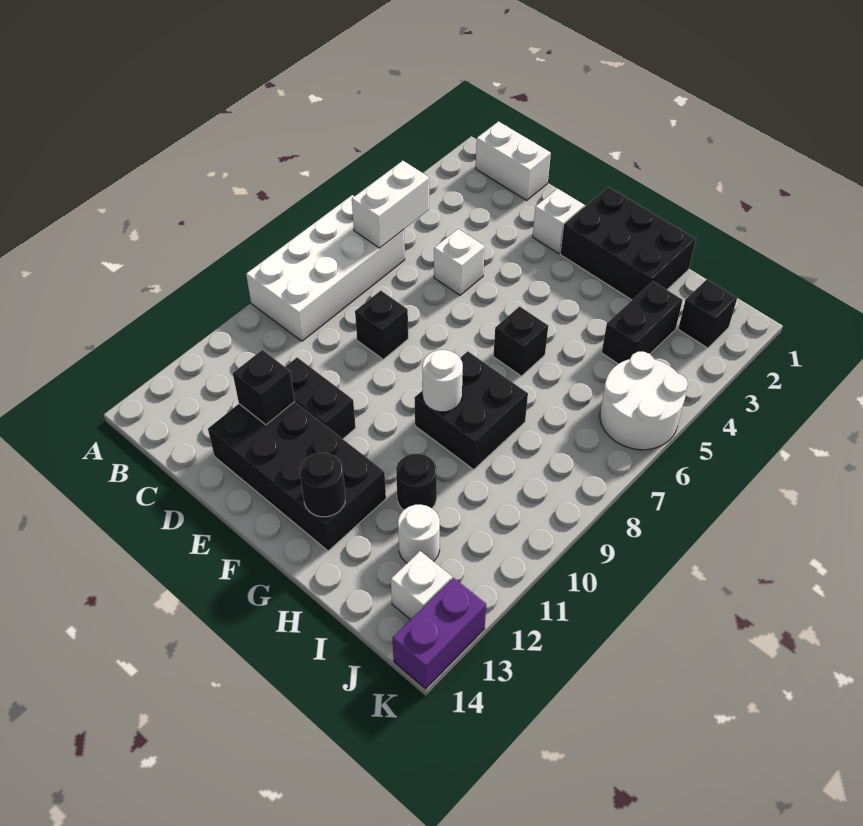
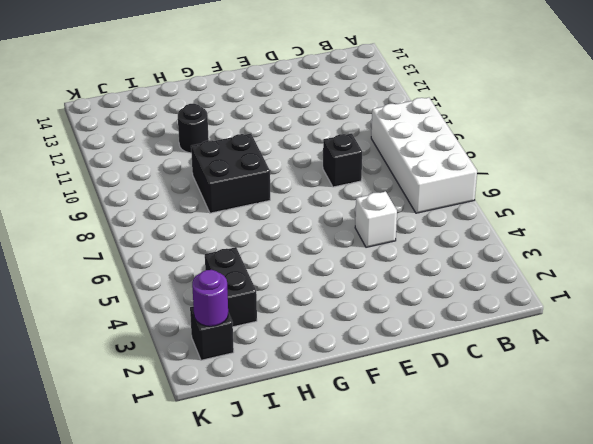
purple round brick J2 level 2 -> none
none -> white brick B1:C1 level 1
none -> black brick D11:E11 level 1
none -> black brick D12:G13 level 1

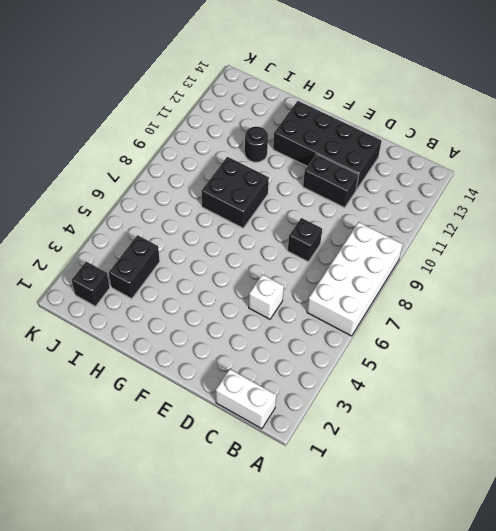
none -> white brick E2 level 1
none -> black brick F1:H2 level 1
none -> black brick G6 level 1

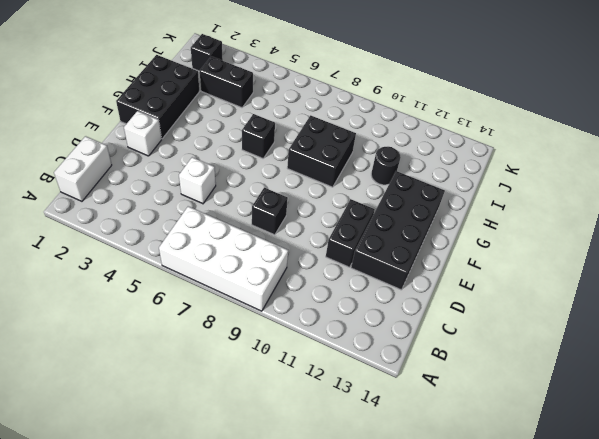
none -> white round brick I12 level 1
none -> white round brick J5:K6 level 1
none -> white brick J13 level 1

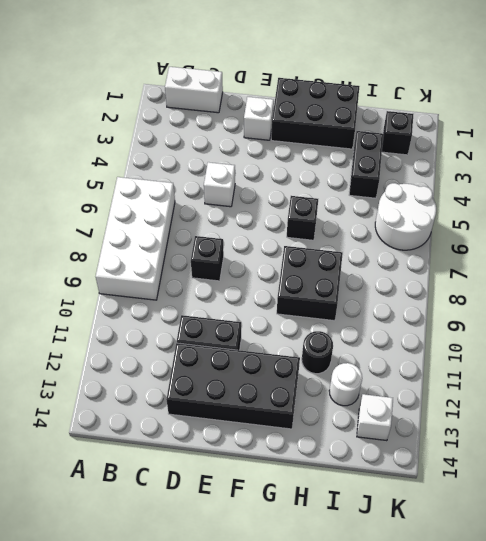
none -> purple brick K13:K14 level 1
none -> white brick B5:B6 level 2
none -> black brick D12 level 2

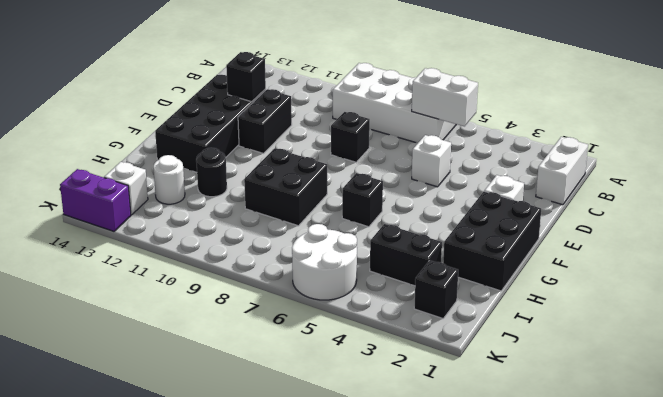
none -> white round brick G9 level 2
none -> black round brick G13 level 2

